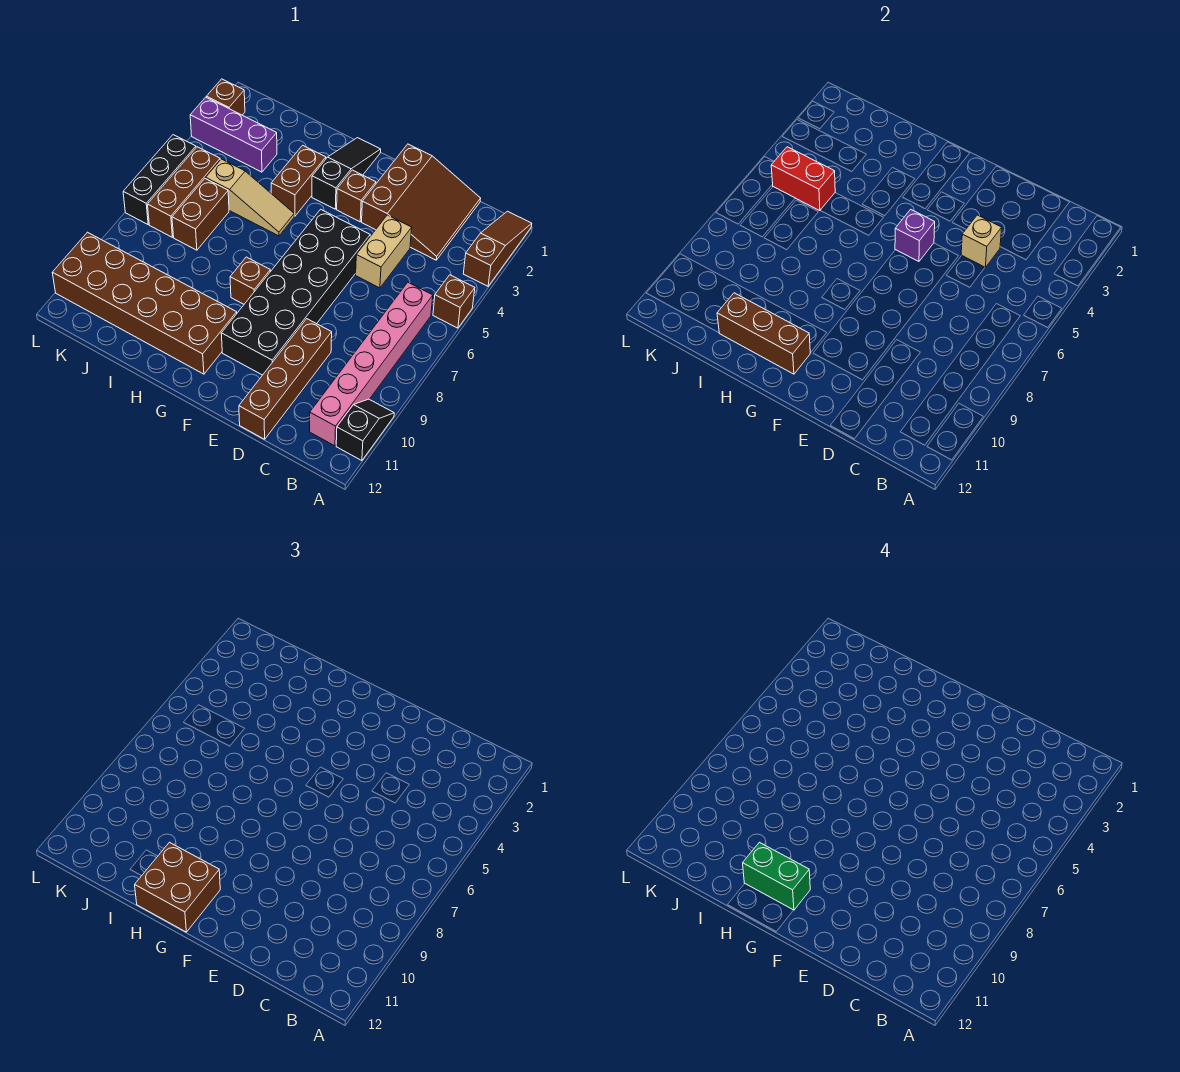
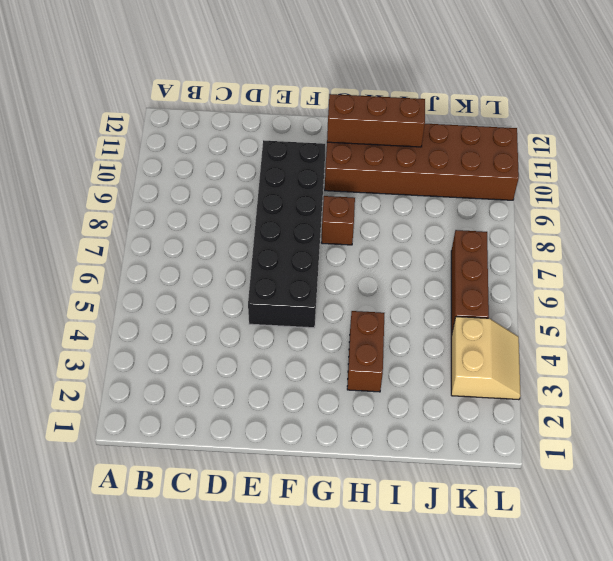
tan slope K3:L4 level 1 top K -> purple brick J3:L3 level 1
none -> brown slope A1:A3 level 1 top 3
none -> brown brick A5 level 1
none -> black slope A10:A11 level 1 top 11

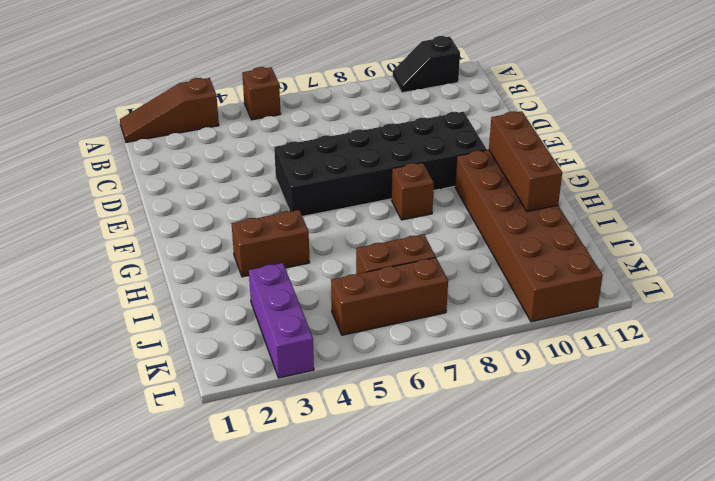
none -> pink brick B6:B11 level 1
none -> brown slope C1:E3 level 1 top E
none -> tan brick D4:D5 level 1

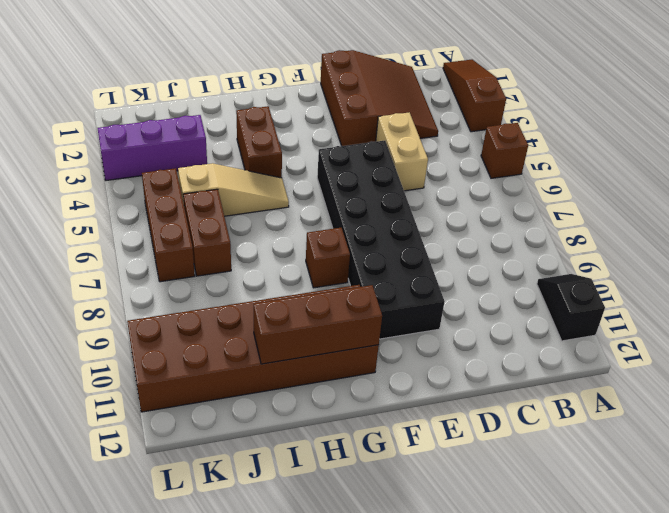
none -> pink brick B6:B11 level 1
none -> brown brick D9:D12 level 1
none -> brown brick F3 level 1

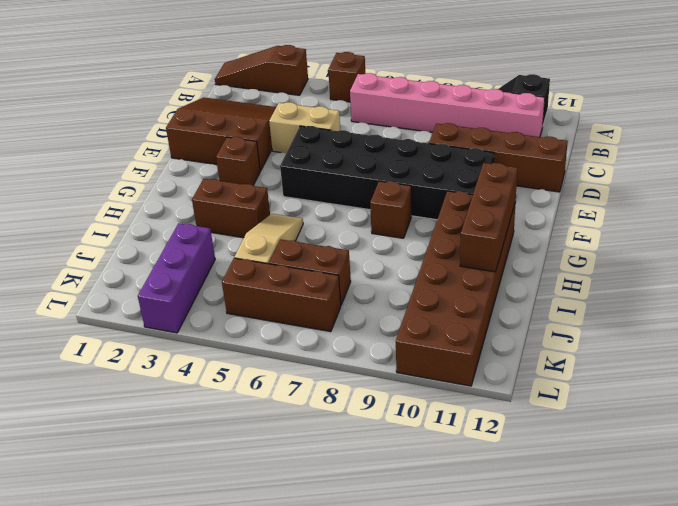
none -> black slope G1:G3 level 1 top 3
none -> brown brick L2 level 1
none -> black brick L5:L7 level 1

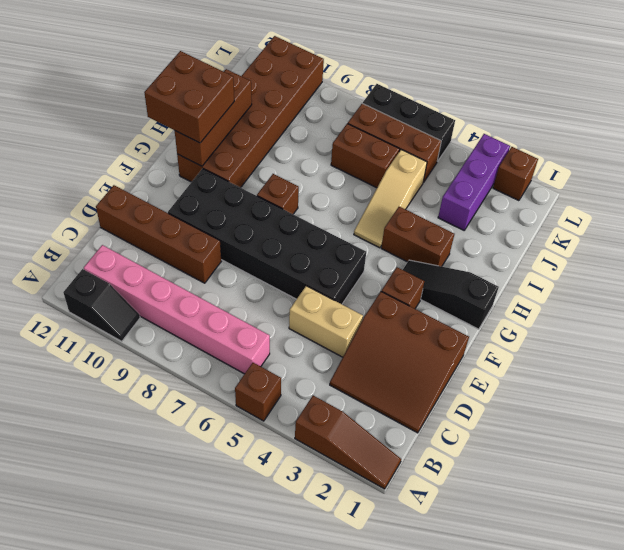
black slope G1:G3 level 1 top 1 -> black slope G1:G3 level 1 top 3
none -> tan brick D4 level 2
none -> purple brick F5 level 2
none -> red brick J5:K5 level 2

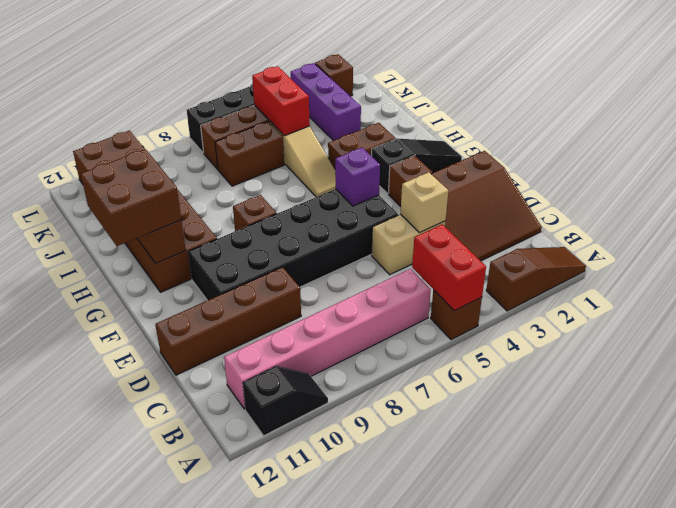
red brick A5:B5 level 2 -> none
none -> green brick G11:H11 level 4

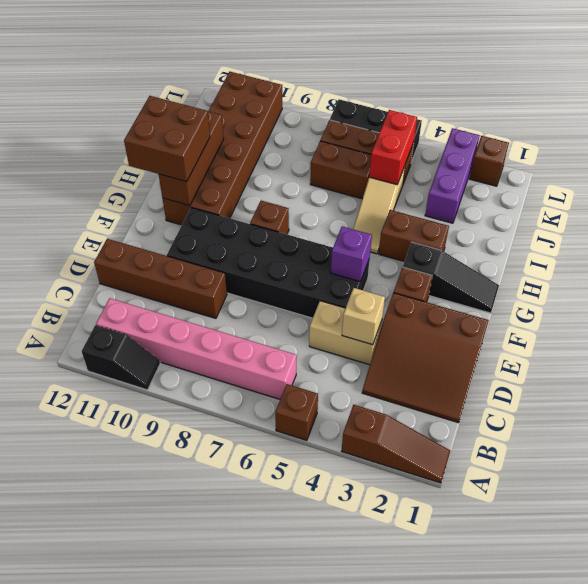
none -> green brick G11:H11 level 4

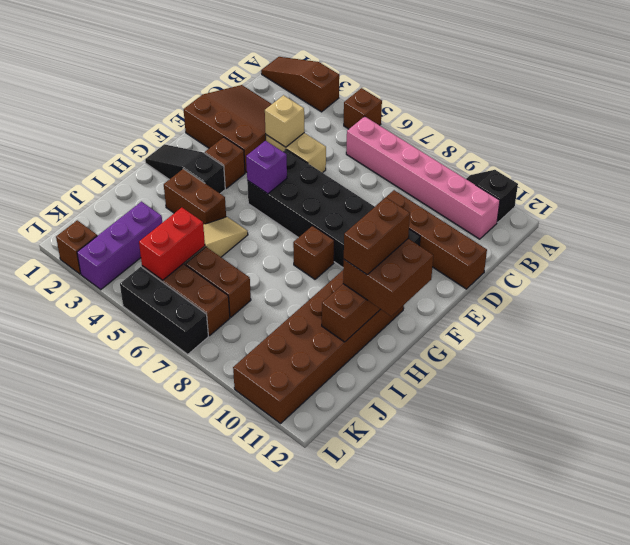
brown brick G11:H11 level 4 -> green brick G11:H11 level 4

